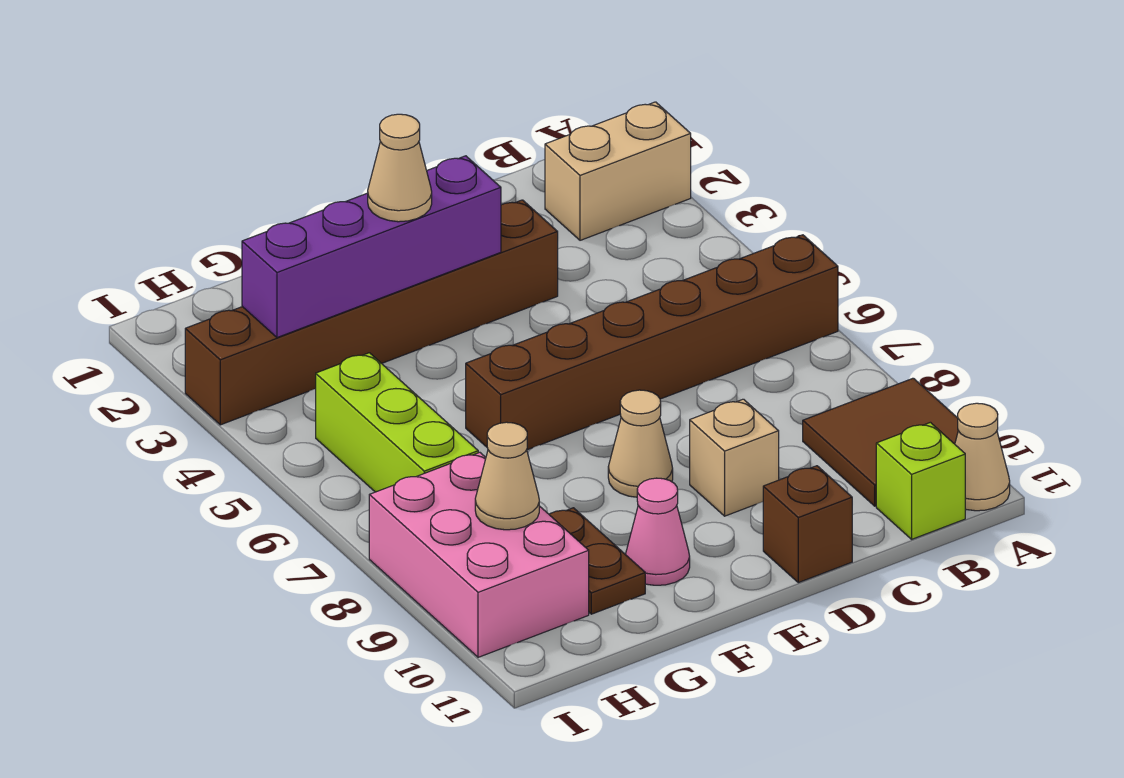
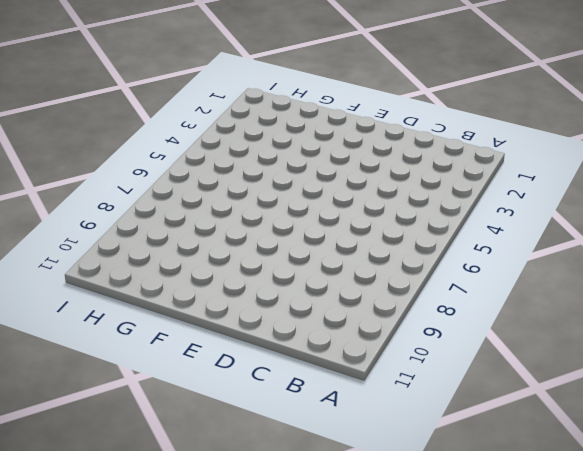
none -> tan brick A2:B2 level 1
none -> brown brick A6:F6 level 1
none -> brown tile A9:B10 level 1

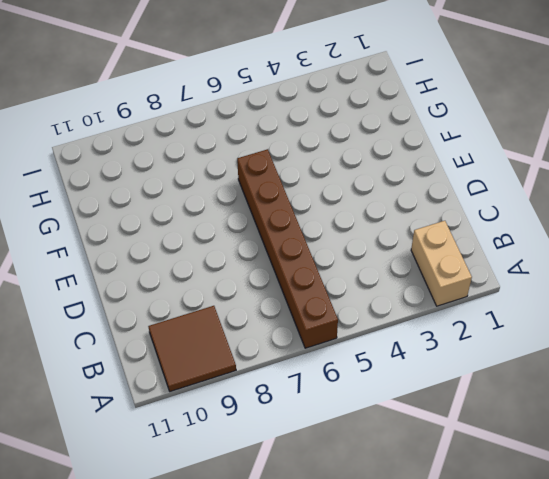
none -> tan cone A11 level 1
none -> lime brick B11 level 1
none -> brown brick D3:I3 level 1

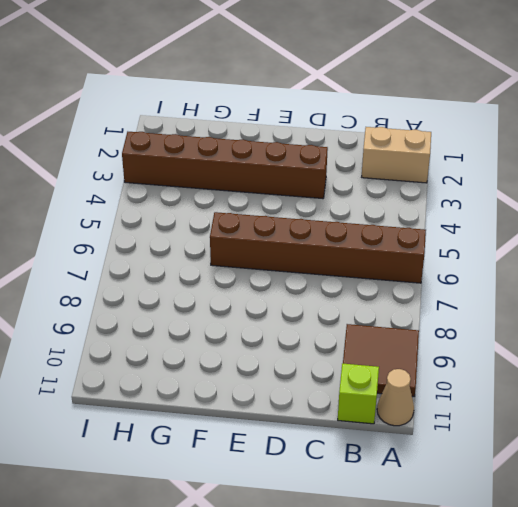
none -> tan brick D9 level 1
none -> brown brick D11 level 1
none -> tan cone E8 level 1

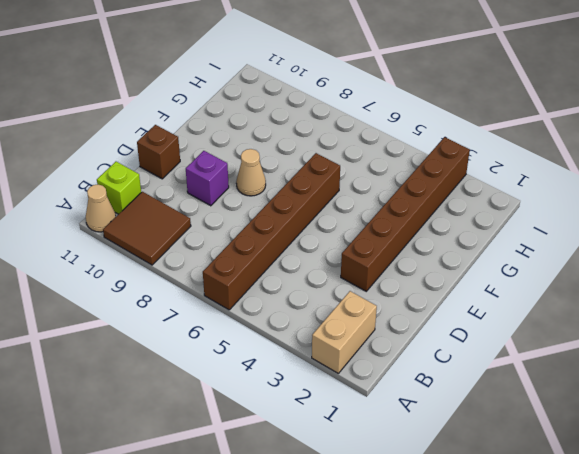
purple brick D9 level 1 -> tan brick D9 level 1
none -> pink cone F10 level 1
none -> brown plate G9:G10 level 1
none -> lime brick H5:H7 level 1

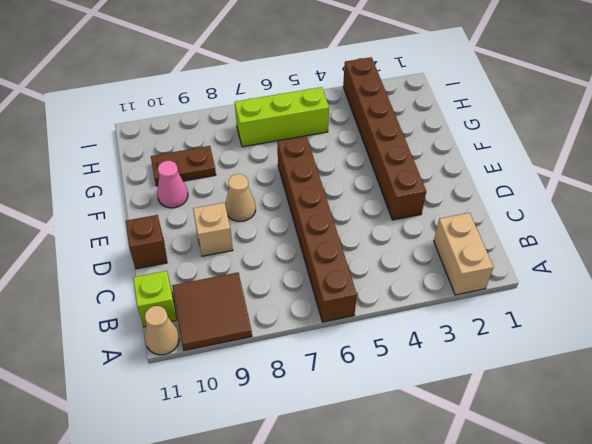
none -> pink brick H8:I10 level 1
none -> purple brick E3:H3 level 2
none -> tan cone H9 level 2

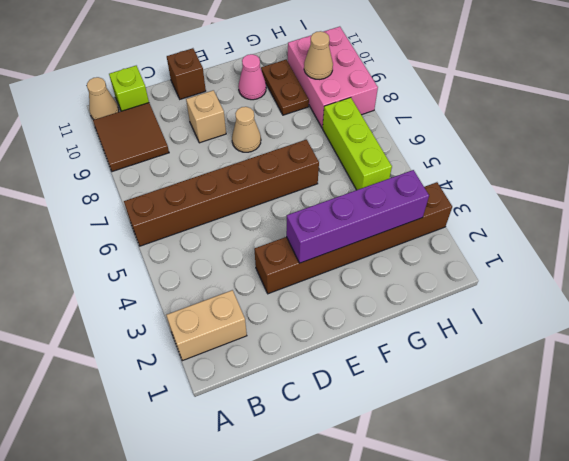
none -> tan cone F3 level 3

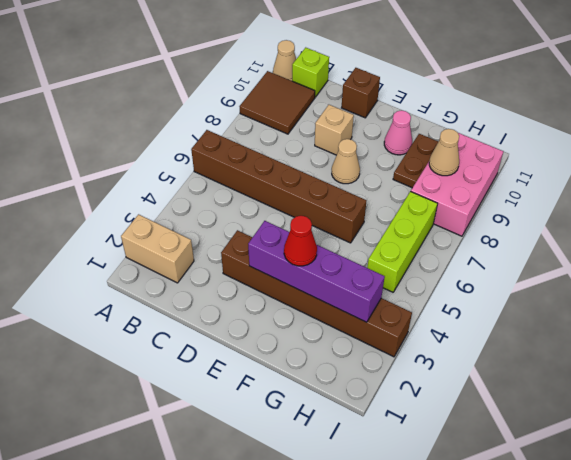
red cone F3 level 3 -> tan cone F3 level 3

